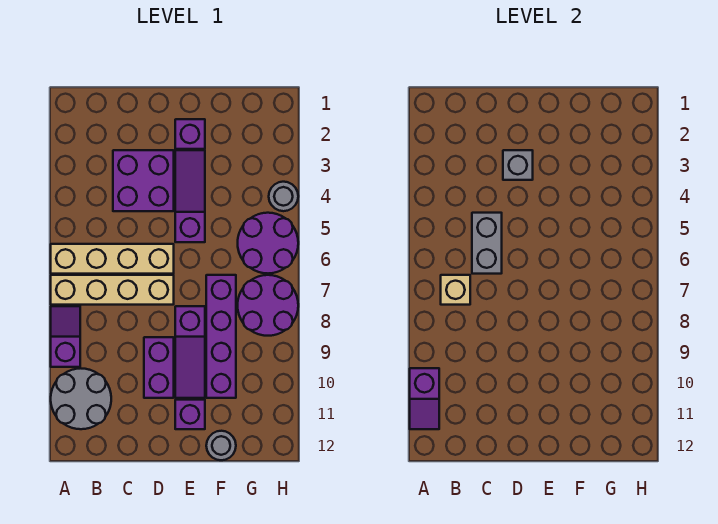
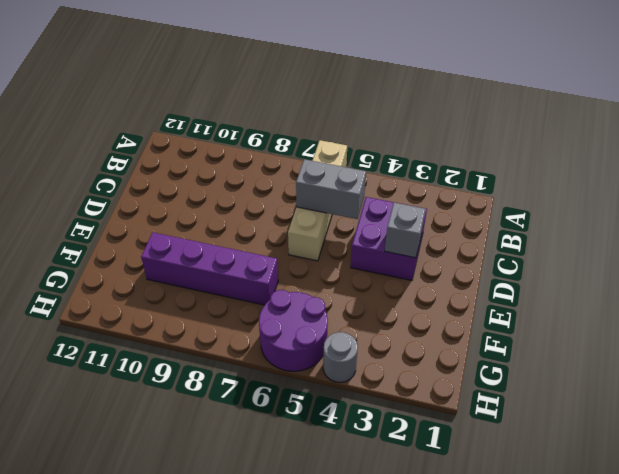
none -> tan brick A7:D7 level 1
none -> purple slope A8:A9 level 1 top 9
none -> grey round brick A10:B11 level 1

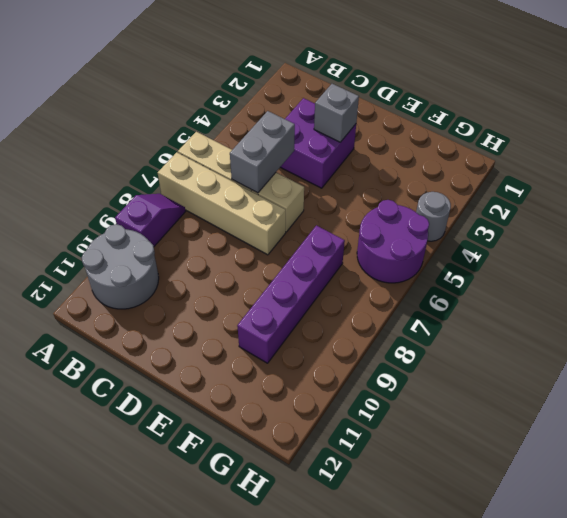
none -> purple brick D9:D10 level 1
none -> purple brick E2 level 1
none -> purple slope E3:E5 level 1 top 5

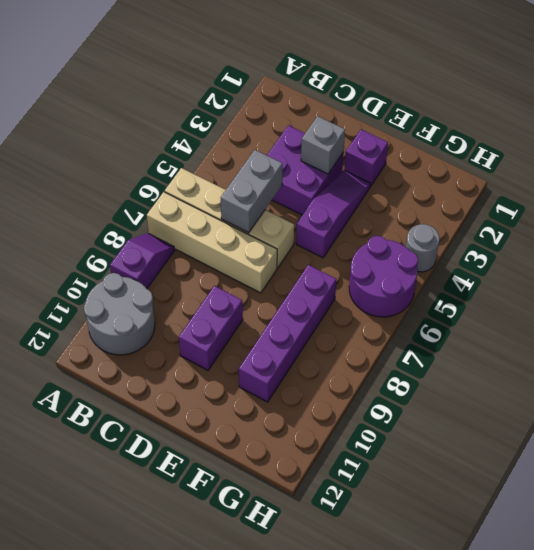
none -> purple slope E8:E10 level 1 top 8
none -> purple brick E11 level 1
none -> grey round brick F12 level 1

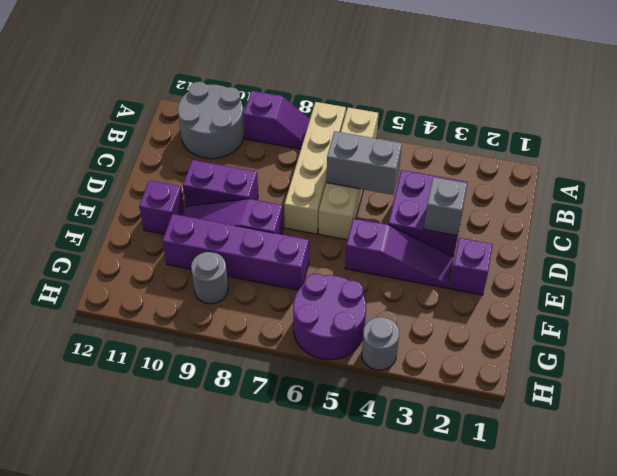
grey round brick G9 level 1 -> grey round brick F12 level 1
none -> purple round brick G7:H8 level 1
none -> purple slope A10:A11 level 2 top 10
none -> tan brick B7 level 2

